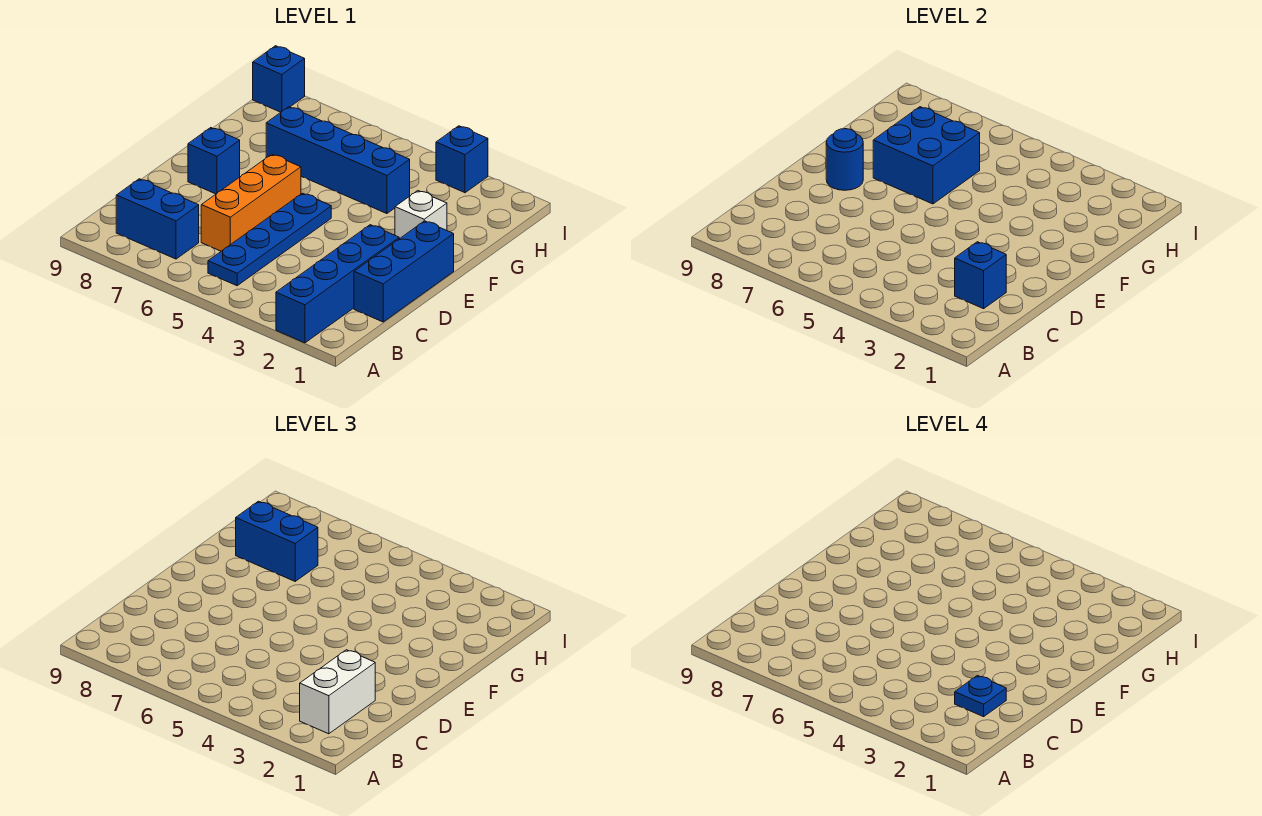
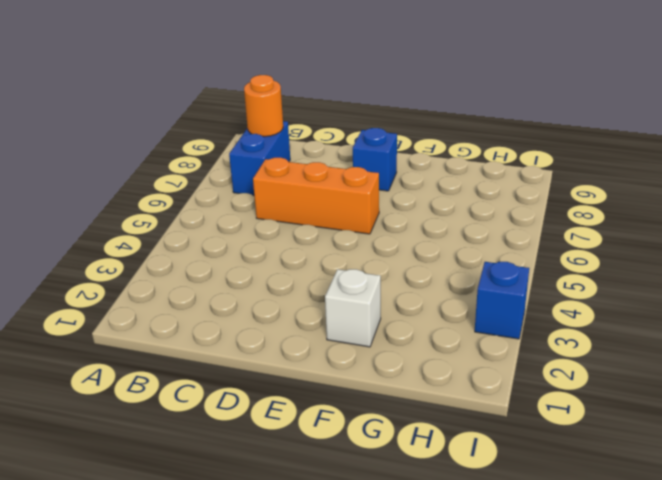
orange round brick B8 level 2 -> none
none -> blue brick A2:D2 level 1
none -> blue plate B5:E5 level 1
none -> blue brick C1:E1 level 1

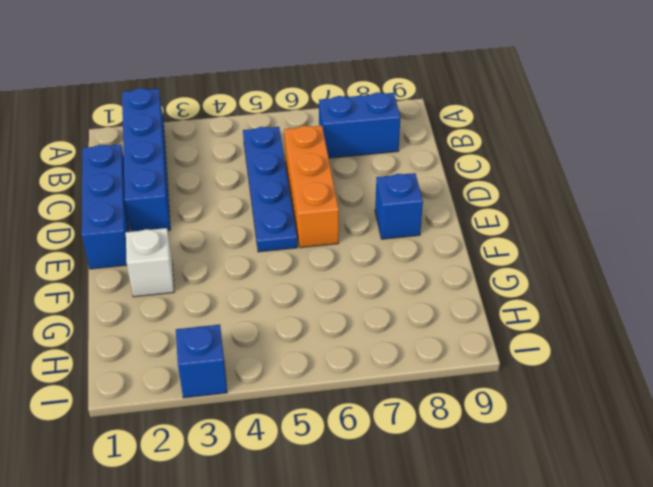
none -> blue brick G4:G7 level 1
none -> blue brick I9 level 1
none -> blue brick C2 level 2

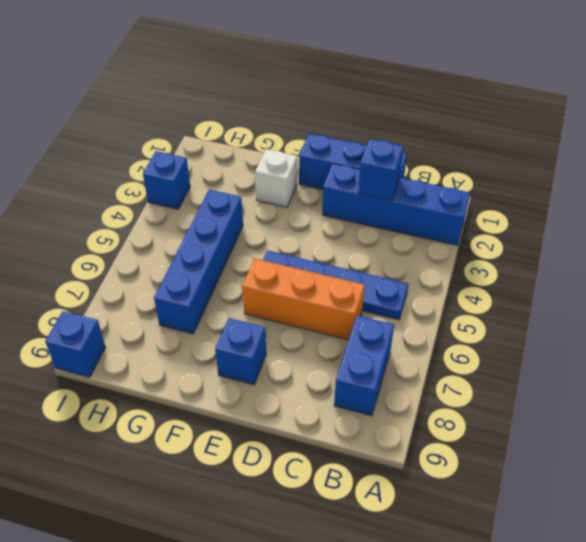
none -> blue round brick E8 level 2
none -> blue brick F6:G7 level 2
none -> white brick B2:C2 level 3

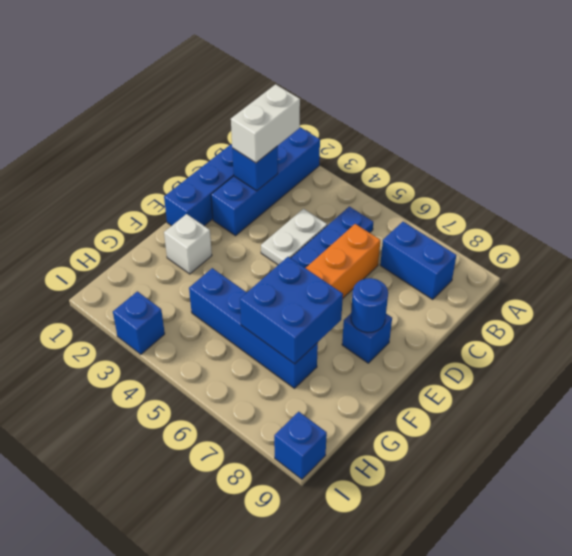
white plate C4:D4 level 1 -> none
none -> blue brick G7:G8 level 3
none -> blue plate C2 level 4

